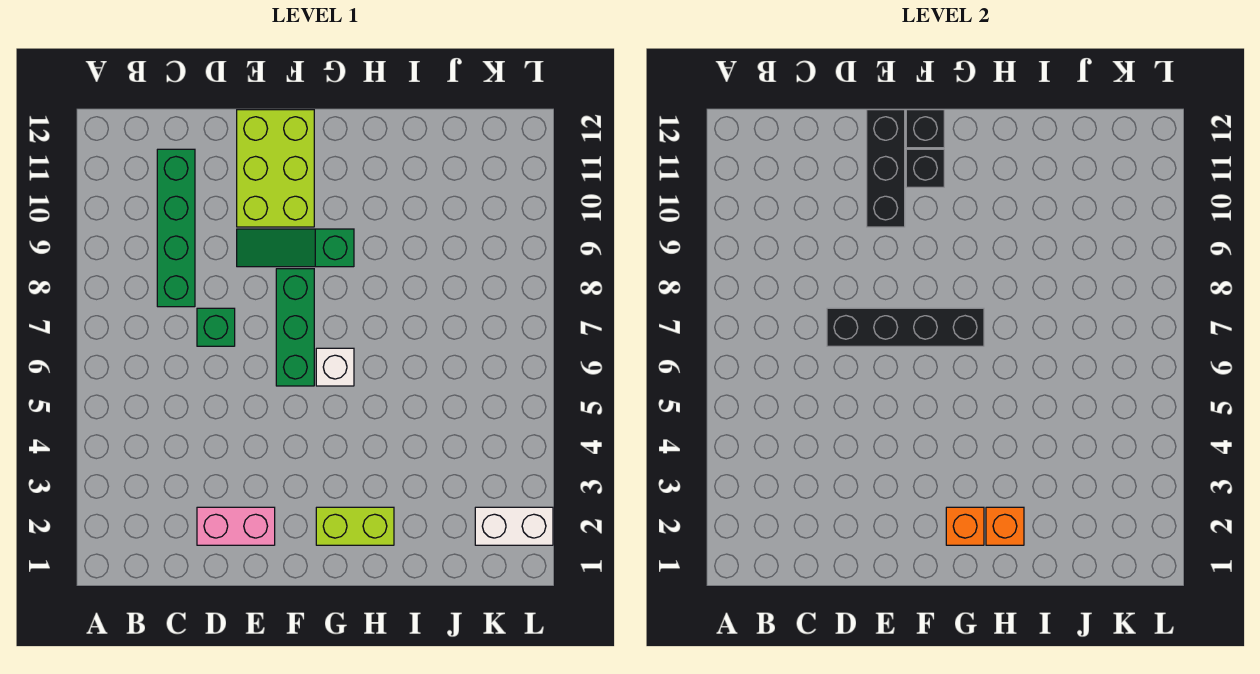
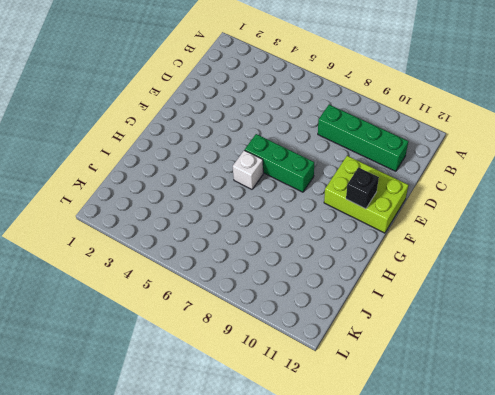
none -> pink brick D2:E2 level 1
none -> green brick D7 level 1
none -> green slope E9:G9 level 1 top G

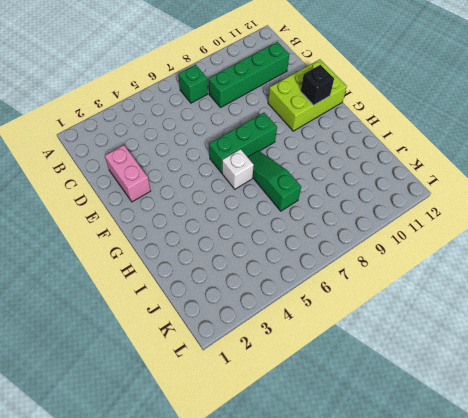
green brick B7 level 1 -> green brick D7 level 1
green slope G7:I7 level 1 top I -> green slope E9:G9 level 1 top G
none -> lime brick G2:H2 level 1
none -> white brick K2:L2 level 1
none -> black brick D7:G7 level 2

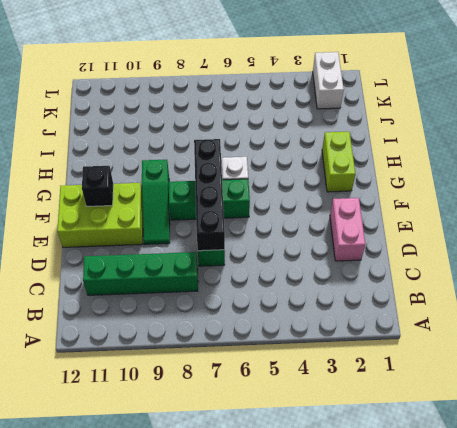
none -> black brick E10:E12 level 2
none -> black brick F12 level 2
none -> orange brick G2 level 2

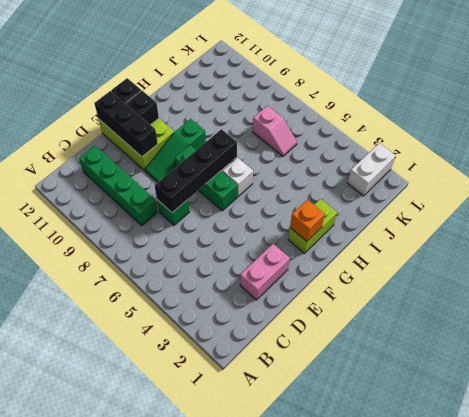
pink slope J6:J7 level 1 top 7 -> none
none -> orange brick H2 level 2

